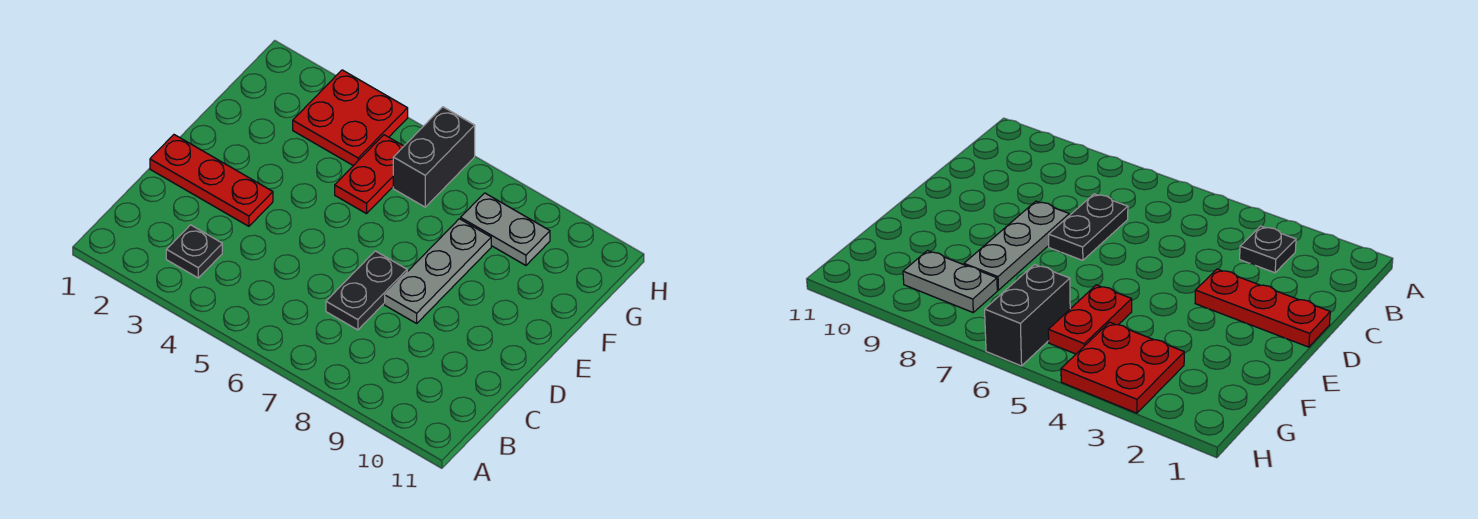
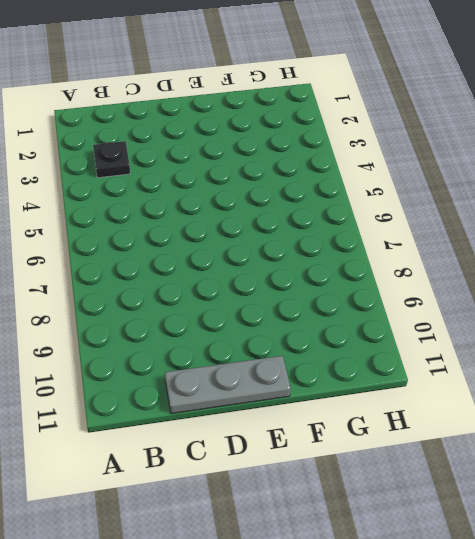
grey plate C11:E11 level 1 -> grey plate D8:F8 level 1
none -> black plate C7:D7 level 1
none -> red plate D1:D3 level 1

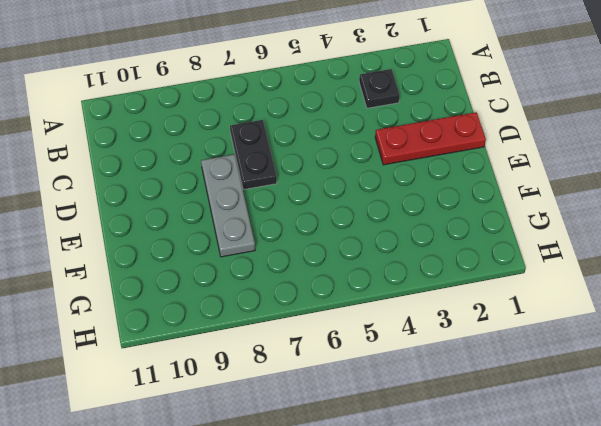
none -> red plate F5:G5 level 1
none -> red plate G3:H4 level 1

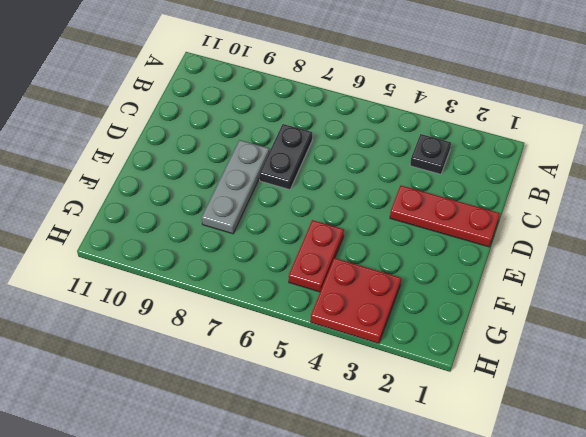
none -> black brick G6:H6 level 1
none -> grey plate G8:G9 level 1

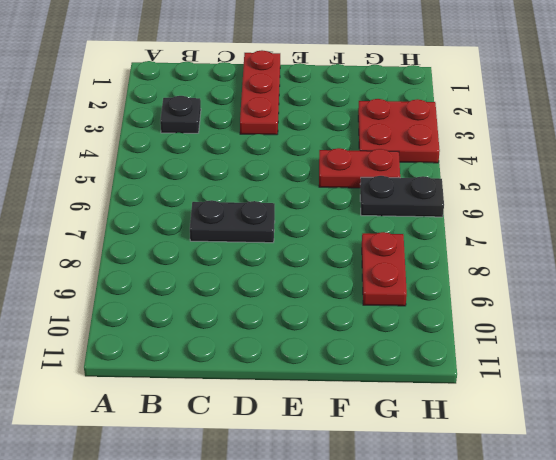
black plate G6:H6 level 1 -> black brick G6:H6 level 1
red plate G8:G9 level 1 -> grey plate G8:G9 level 1
none -> grey plate D8:F8 level 1

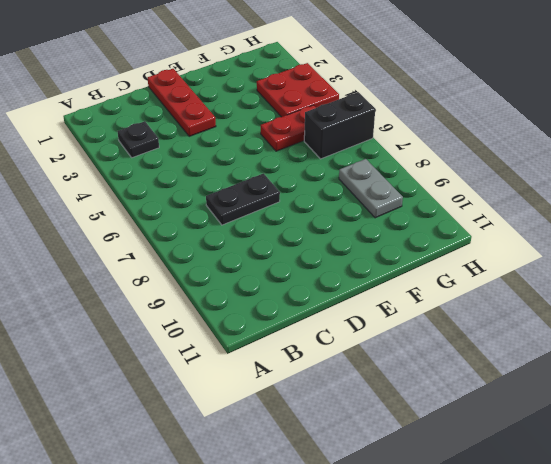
none -> grey plate D8:F8 level 1

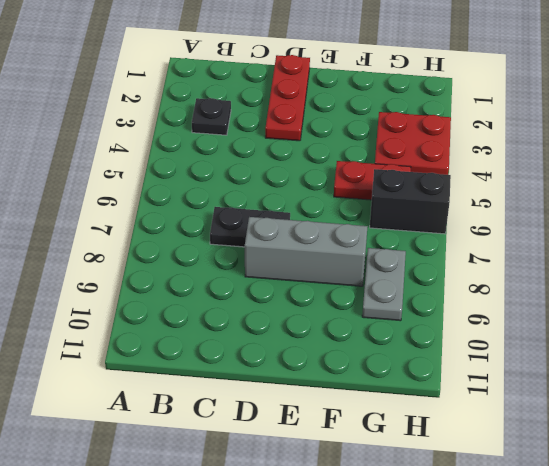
grey brick D8:F8 level 1 -> grey plate D8:F8 level 1

